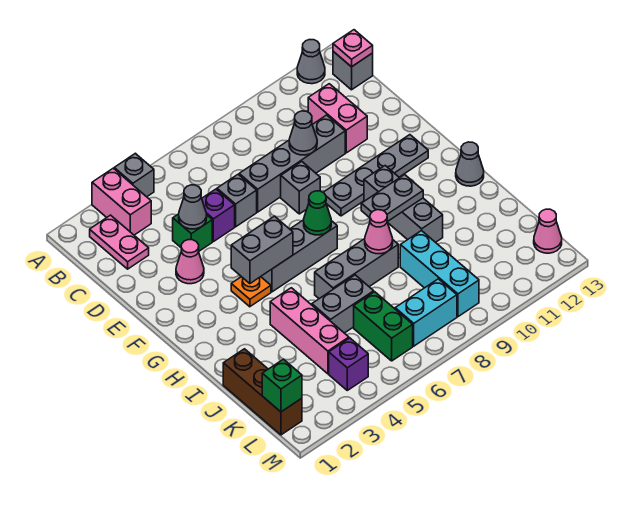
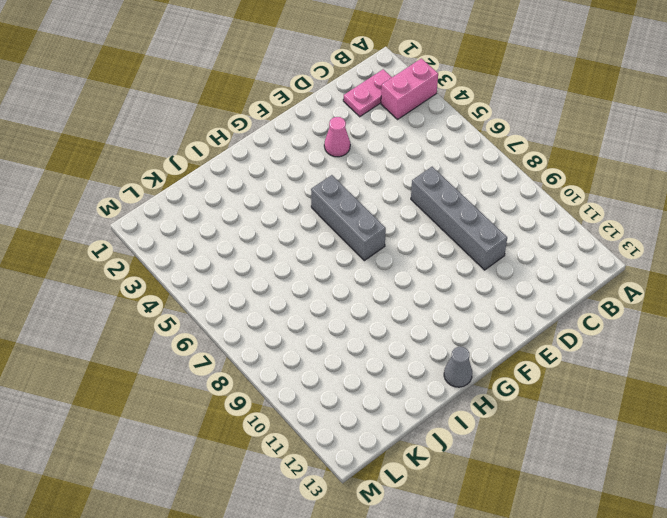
none -> grey brick A4 level 1
none -> grey cone A12 level 1
none -> grey brick B13 level 1
none -> pink brick C11:D11 level 1

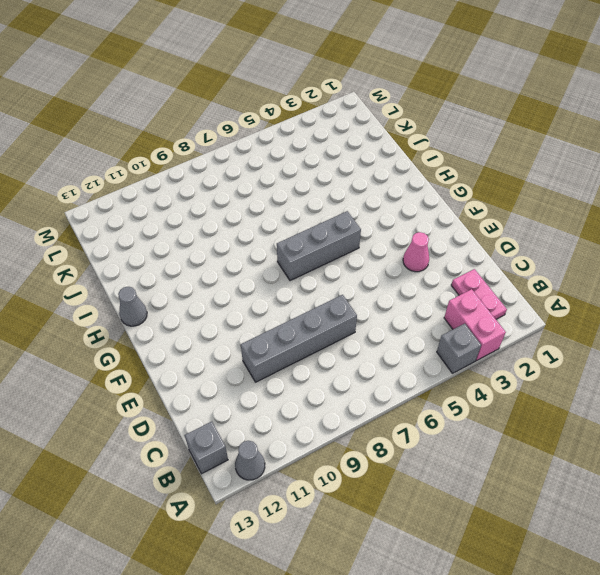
none -> pink brick C11:D11 level 1
none -> green brick D4 level 1
none -> purple brick D5 level 1
none -> grey brick D6 level 1

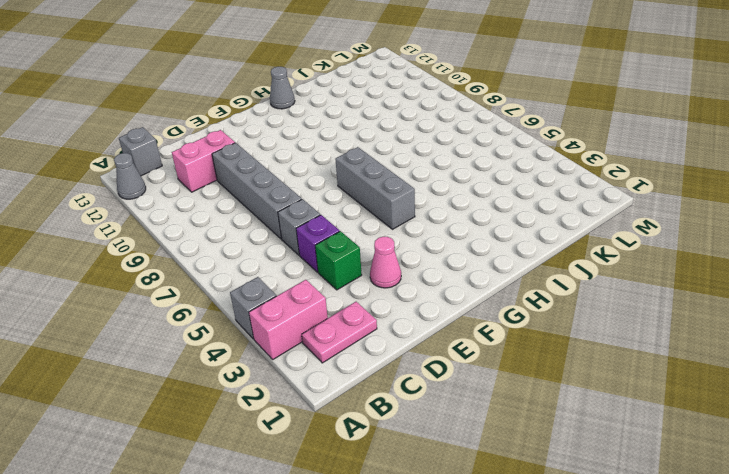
none -> grey brick E8 level 1
none -> grey plate F9:F12 level 1
none -> orange plate G4 level 1
none -> grey brick G10:I10 level 1

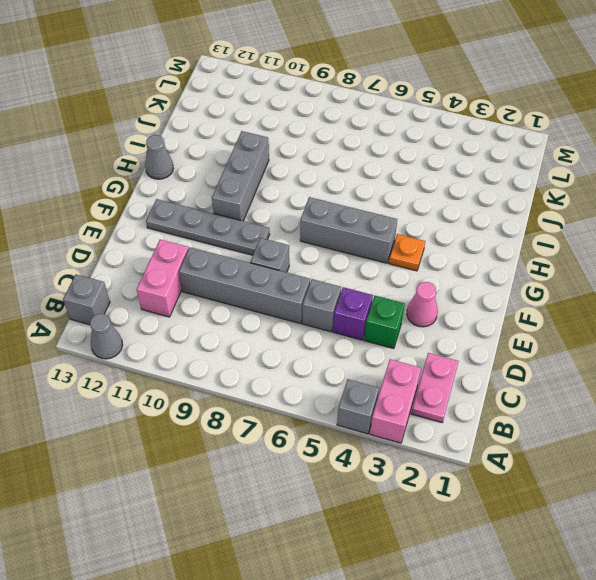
none -> pink brick I4:K4 level 1
none -> grey brick I6:I8 level 1
none -> brown brick J1:L1 level 1
none -> grey brick J5:J6 level 1

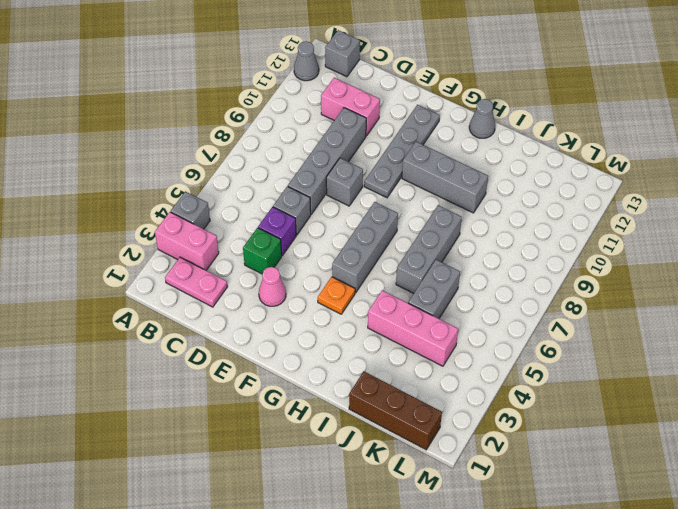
none -> cyan brick J9:L9 level 1
none -> green brick K6:L6 level 1
none -> purple brick L4 level 1
none -> cyan brick L7:L8 level 1

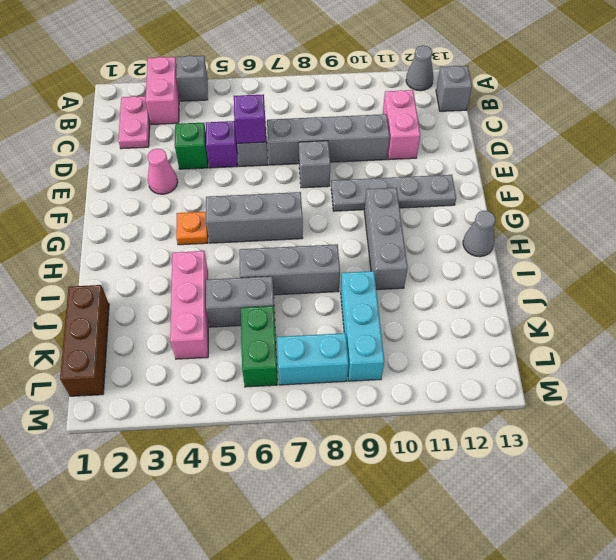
purple brick D6 level 2 -> purple brick L4 level 1
none -> pink cone L13 level 1
none -> pink plate B13 level 2
none -> grey cone D4 level 2
none -> grey cone D9 level 2

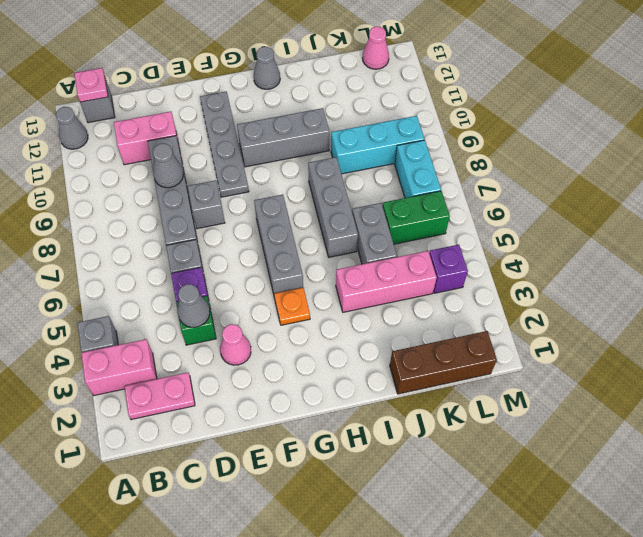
none -> grey brick G4:G5 level 2
none -> green cone G7 level 2
none -> grey plate H9:H10 level 2
none -> pink cone I8 level 2

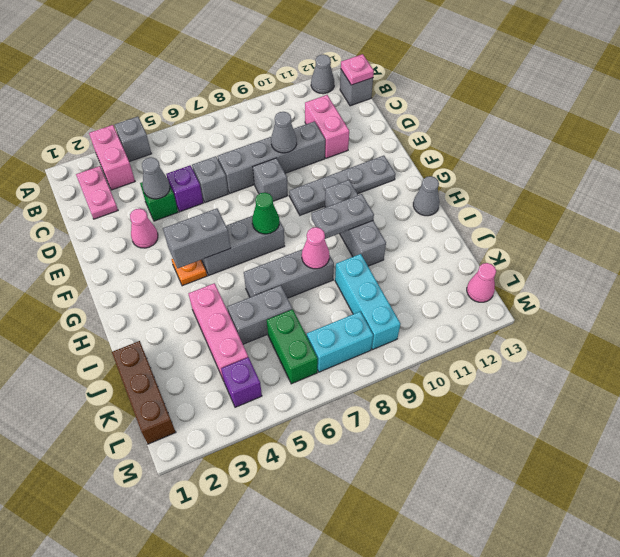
none -> green brick L1 level 2

